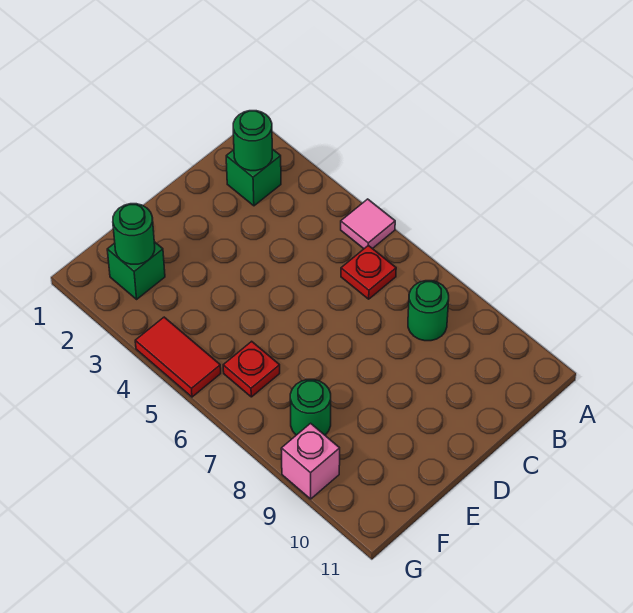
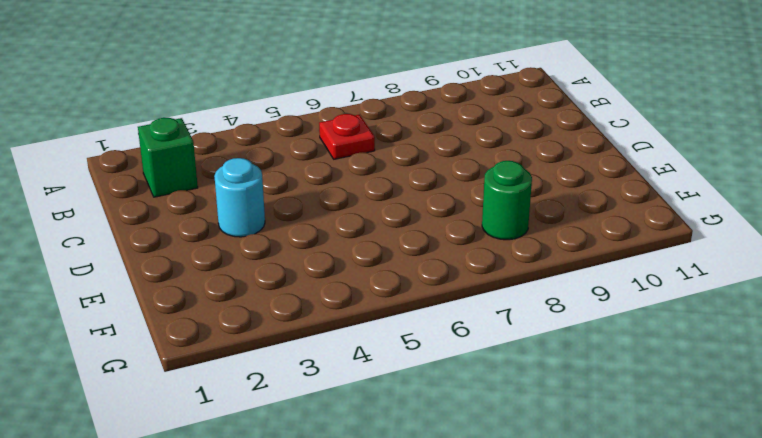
cyan round brick D3 level 1 -> none
none -> pink tile A5 level 1
none -> green round brick B8 level 1

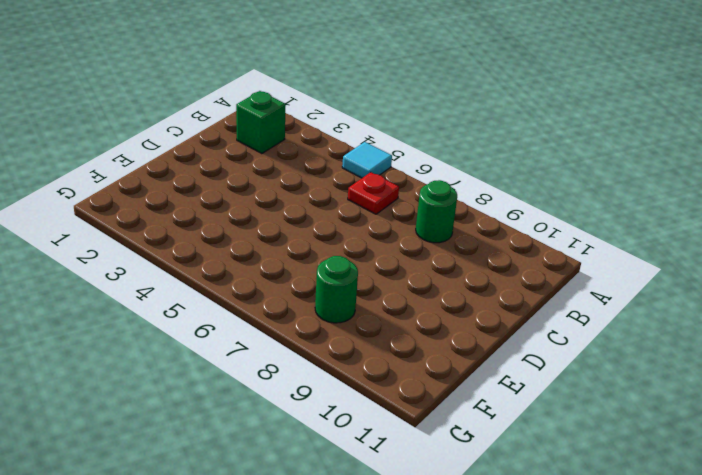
cyan tile A5 level 1 -> pink tile A5 level 1
none -> green brick F2 level 1
none -> red plate F6 level 1

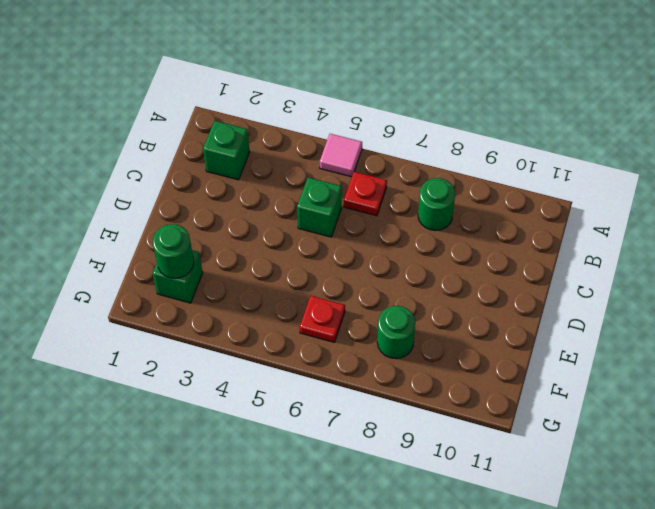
green brick C5 level 1 -> none
none -> red tile G4:G5 level 1
none -> pink brick G9 level 1

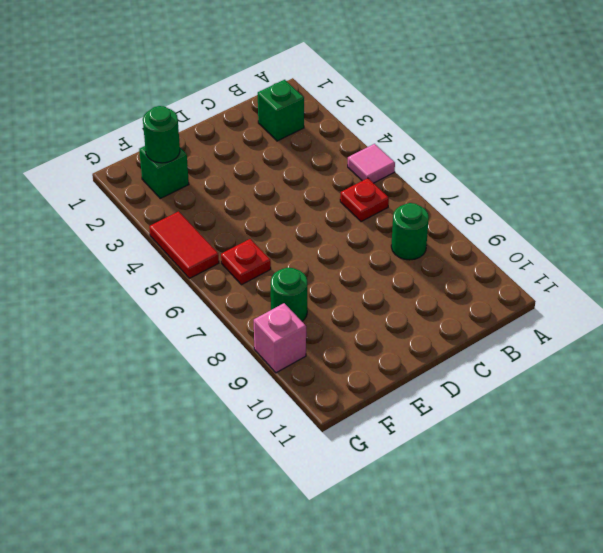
none -> green round brick B2 level 2

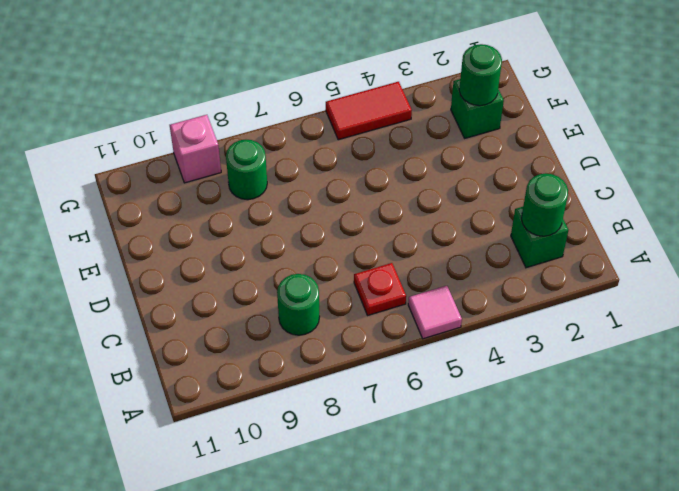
none -> red plate F6 level 1

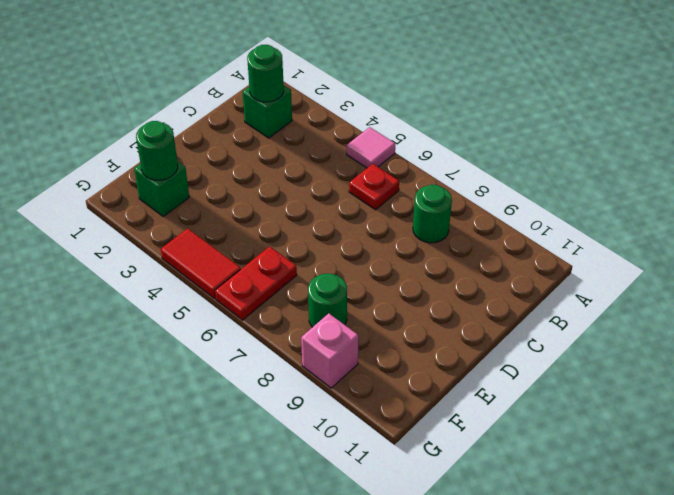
red plate F6:G6 level 1 -> red plate F6 level 1

